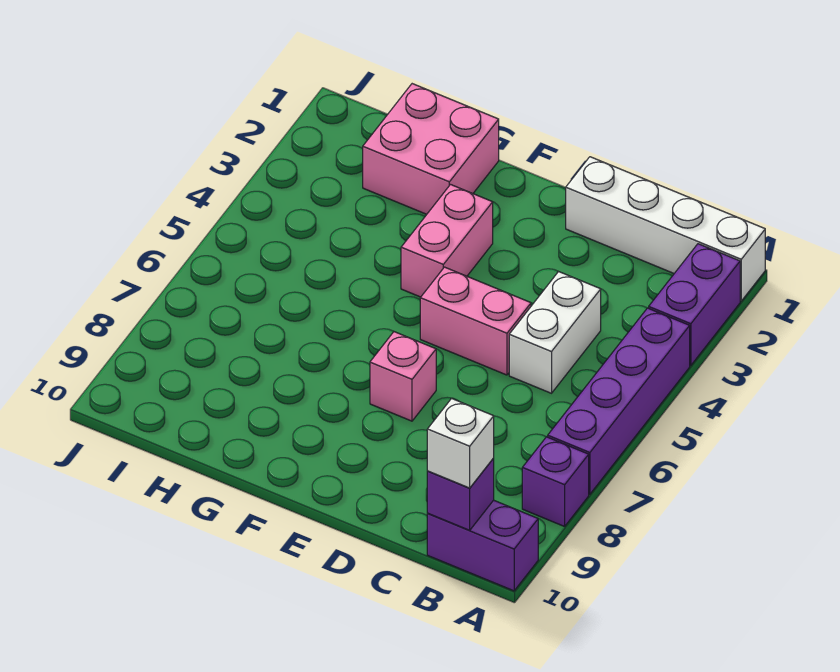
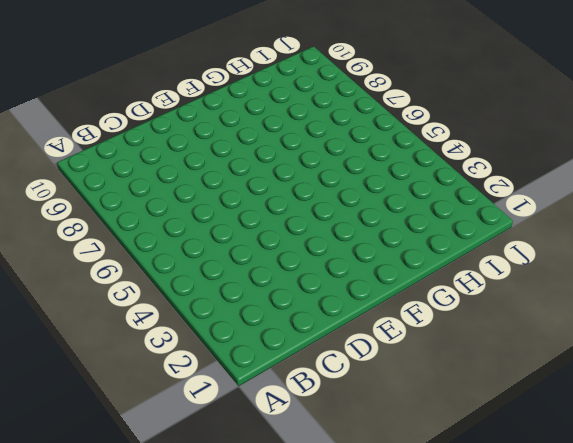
none -> white brick A1:D1 level 1
none -> purple brick A2:A3 level 1
none -> purple brick A4:A7 level 1

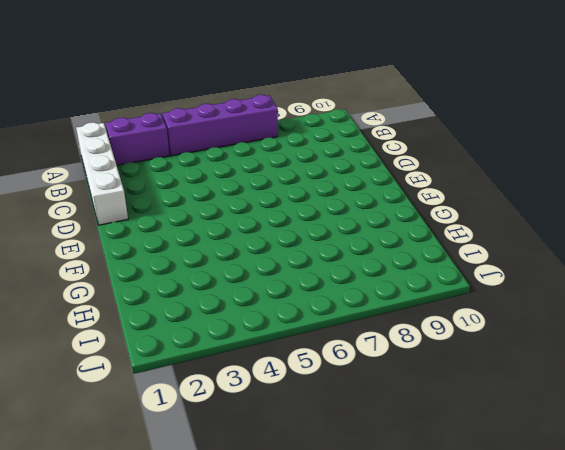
none -> purple brick A8 level 1
none -> purple brick A10:B10 level 1
none -> white brick C4:C5 level 1

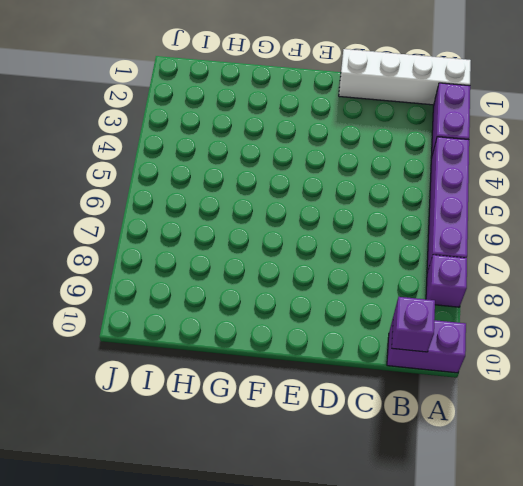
none -> white brick C4:C5 level 1
none -> pink brick D5:E5 level 1
none -> pink brick E7 level 1

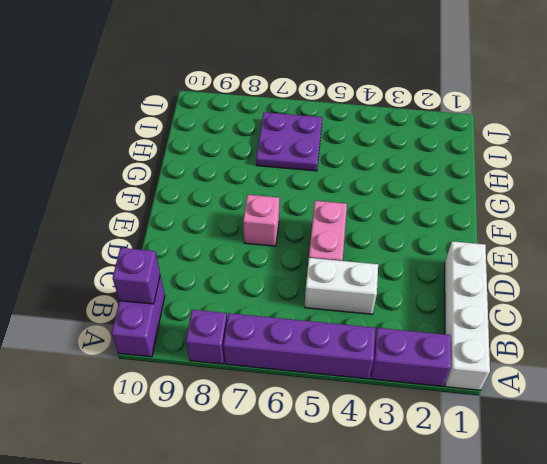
purple plate H6:I7 level 1 -> none
none -> pink brick F3:F4 level 1
none -> pink brick G1:H2 level 1
none -> white brick B10 level 3

